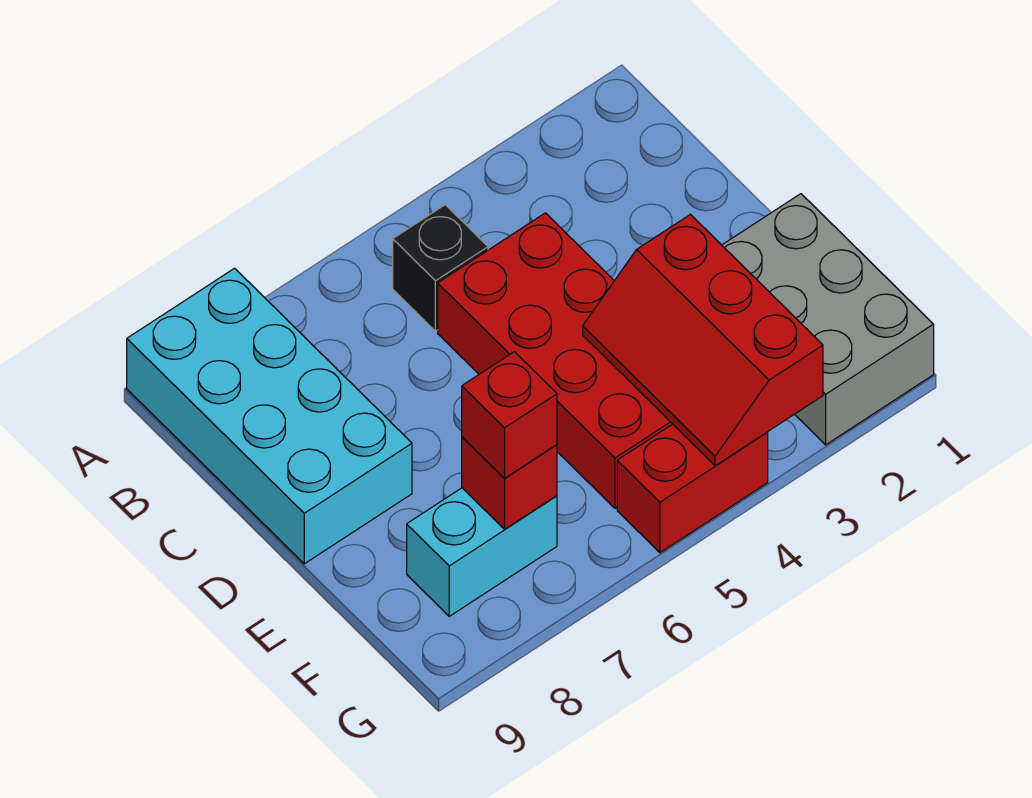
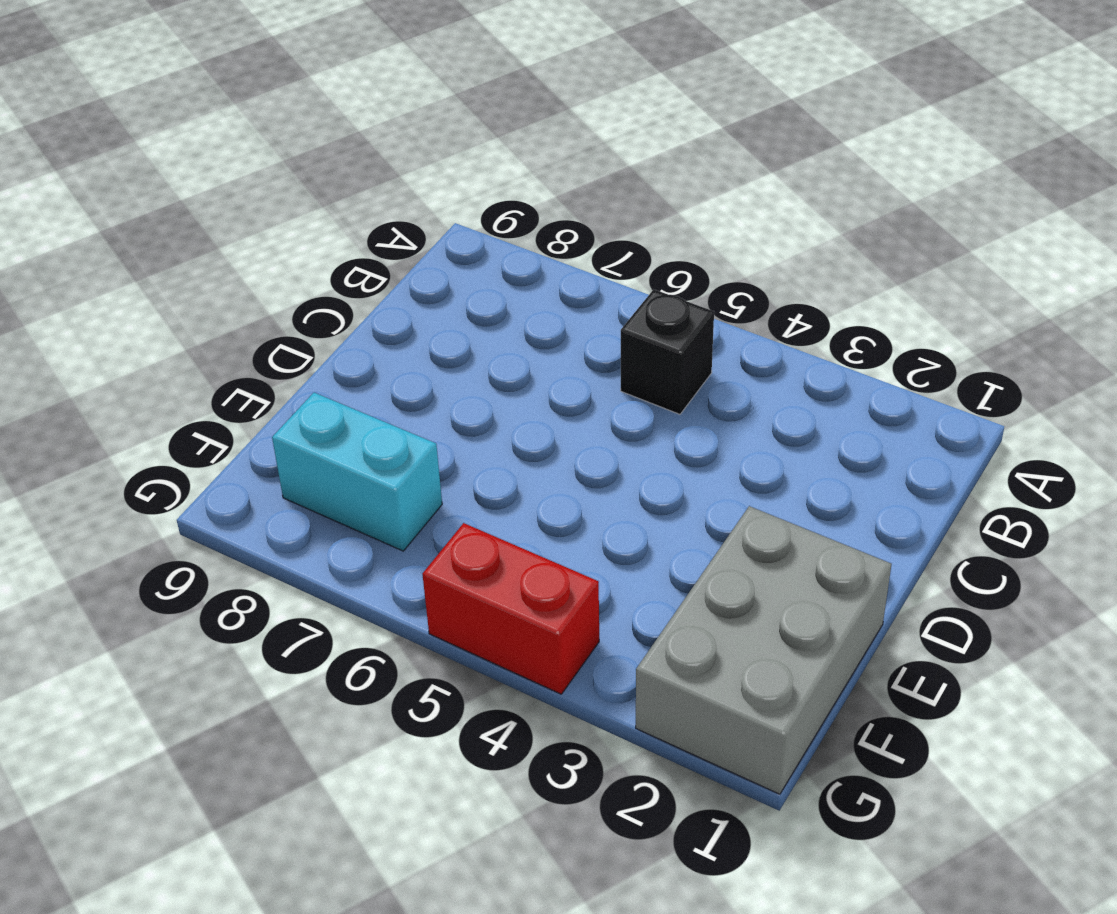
none -> cyan brick A8:D9 level 1
none -> red brick C4:F5 level 1

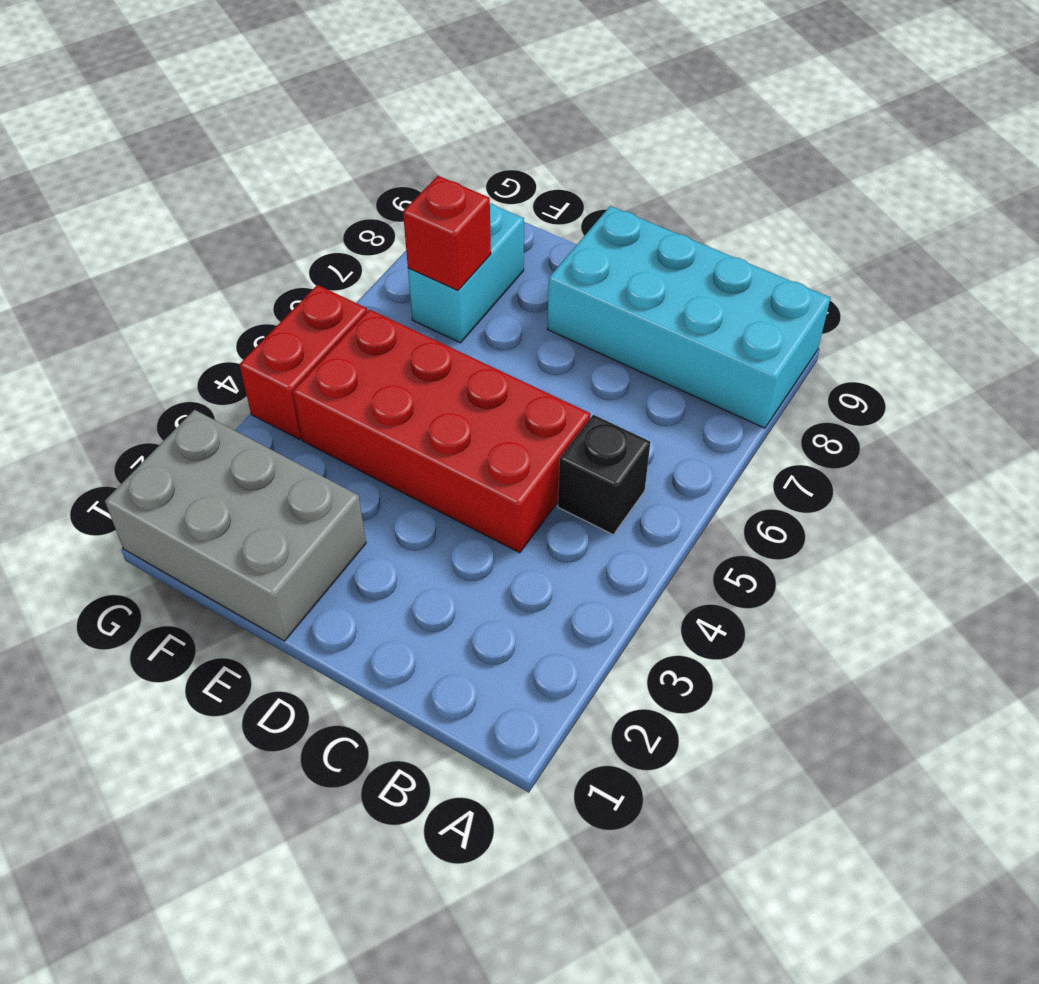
none -> red slope E3:G4 level 2 top 3
none -> red brick F7 level 3

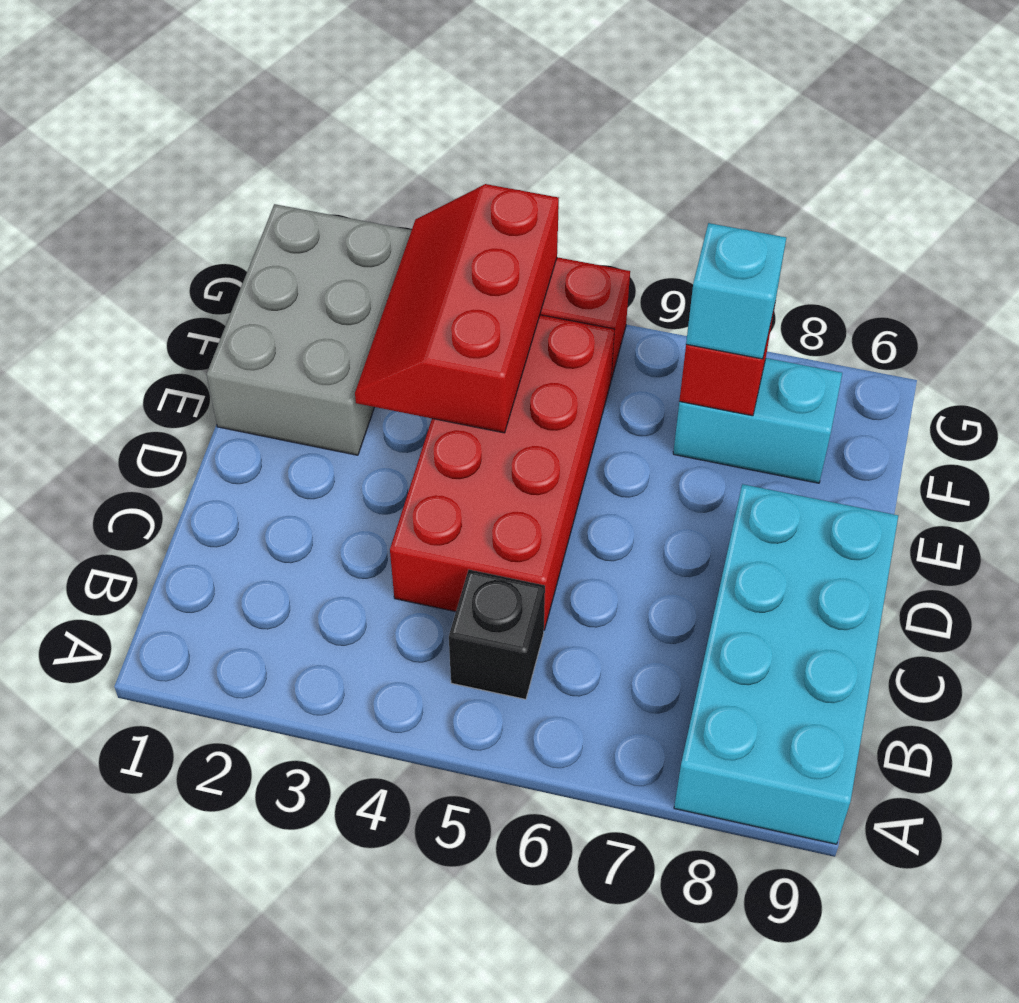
red slope E3:G4 level 2 top 4 -> red slope E3:G4 level 2 top 3
cyan brick F7 level 3 -> red brick F7 level 3

